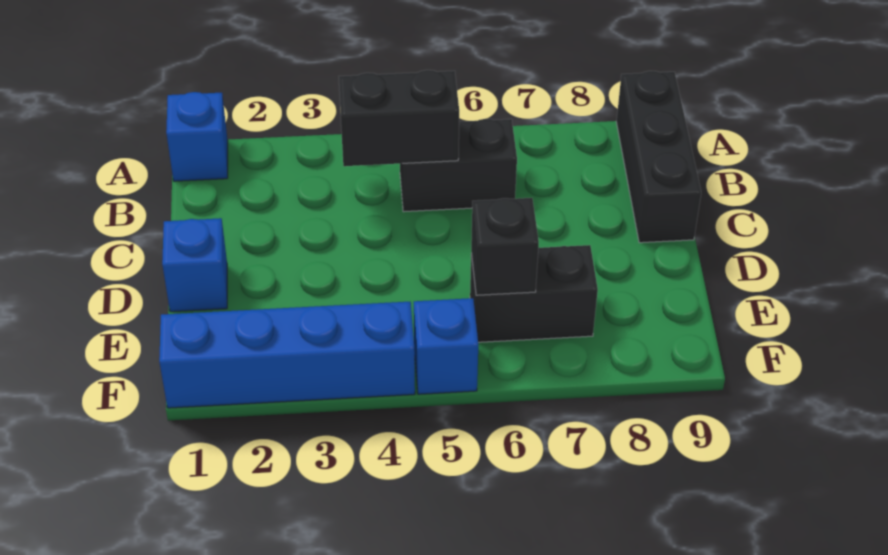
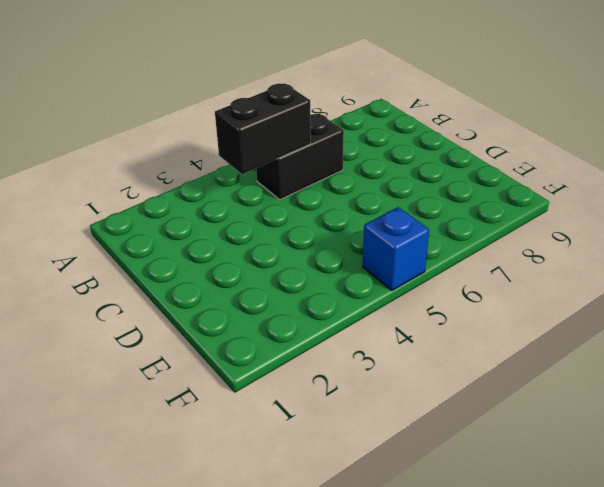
none -> blue brick A1 level 1
none -> black brick A9:C9 level 1

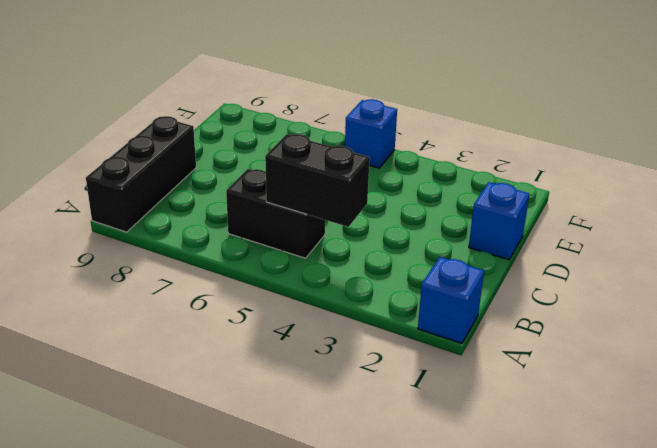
none -> black brick E6:E7 level 1
none -> blue brick F1:F4 level 1

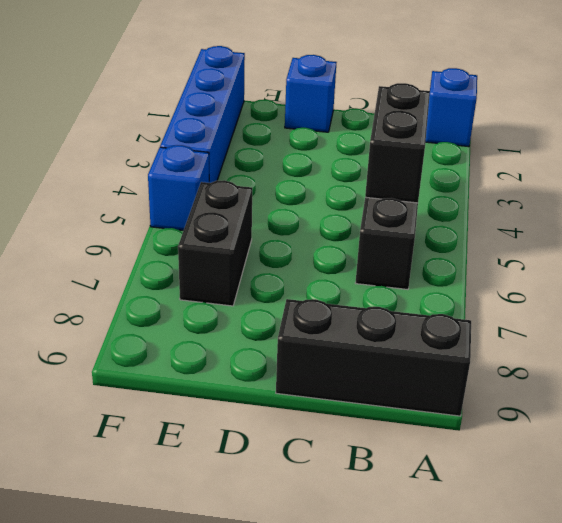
none -> black brick E6 level 2

